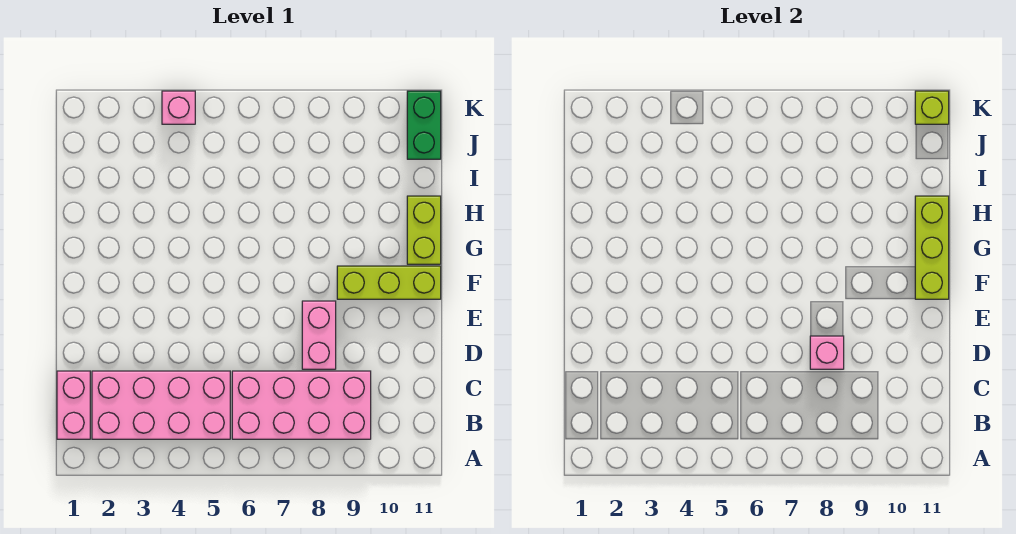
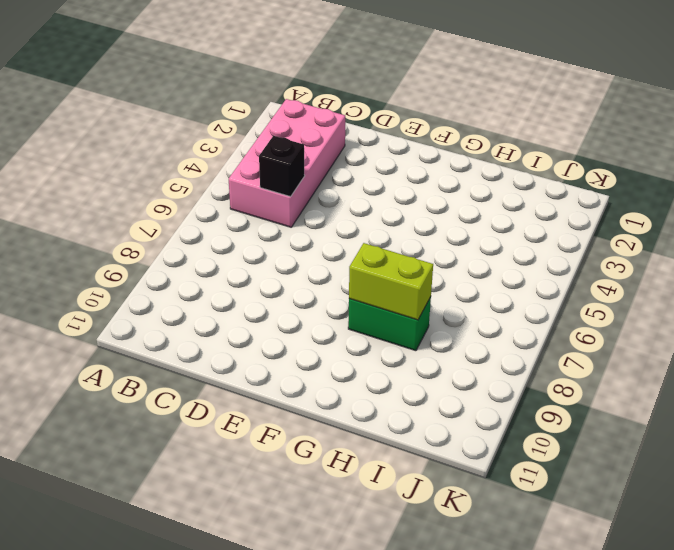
black brick C5 level 2 -> none
green brick G8:H8 level 1 -> green brick J11:K11 level 1
lime brick G8:H8 level 2 -> lime brick G11:H11 level 1
none -> pink brick B1:C1 level 1
none -> pink brick B6:C9 level 1

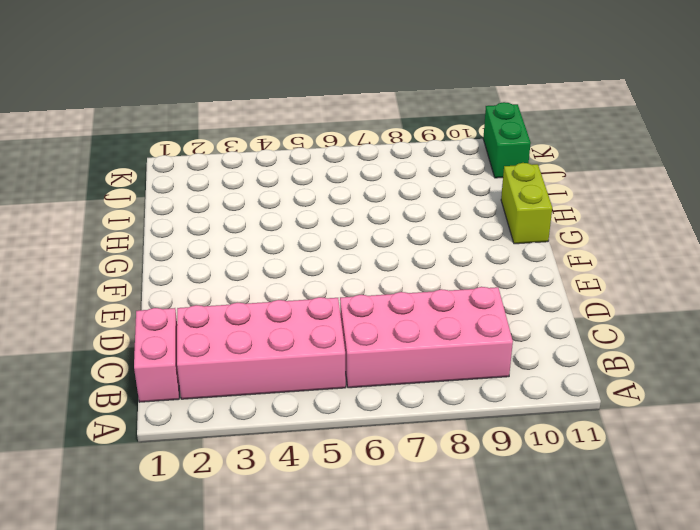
none -> pink brick D8:E8 level 1
none -> lime brick F9:F11 level 1

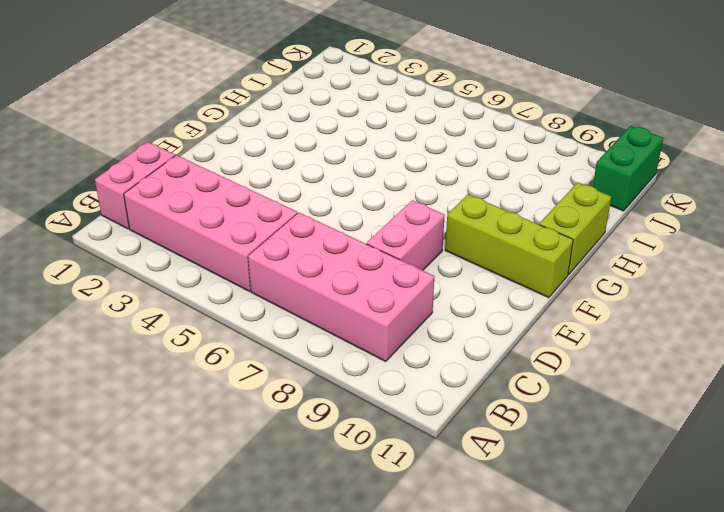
none -> pink brick K4 level 1
none -> pink brick D8 level 2

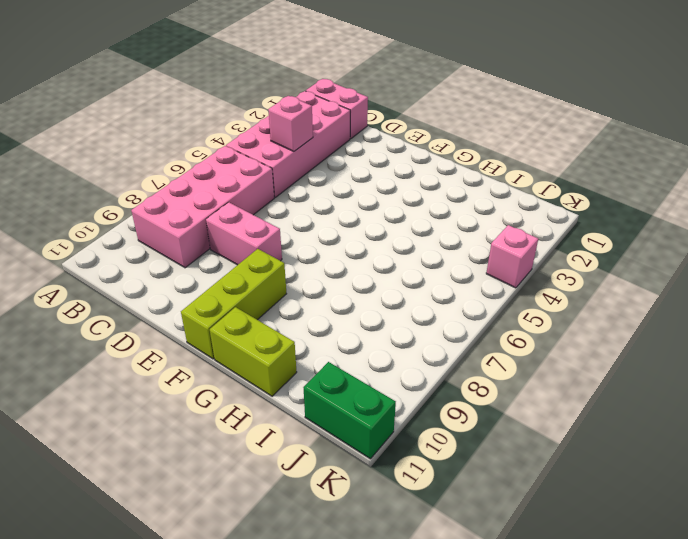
pink brick C4 level 2 -> pink brick D8 level 2
none -> lime brick F11:H11 level 2
none -> lime brick K11 level 2

